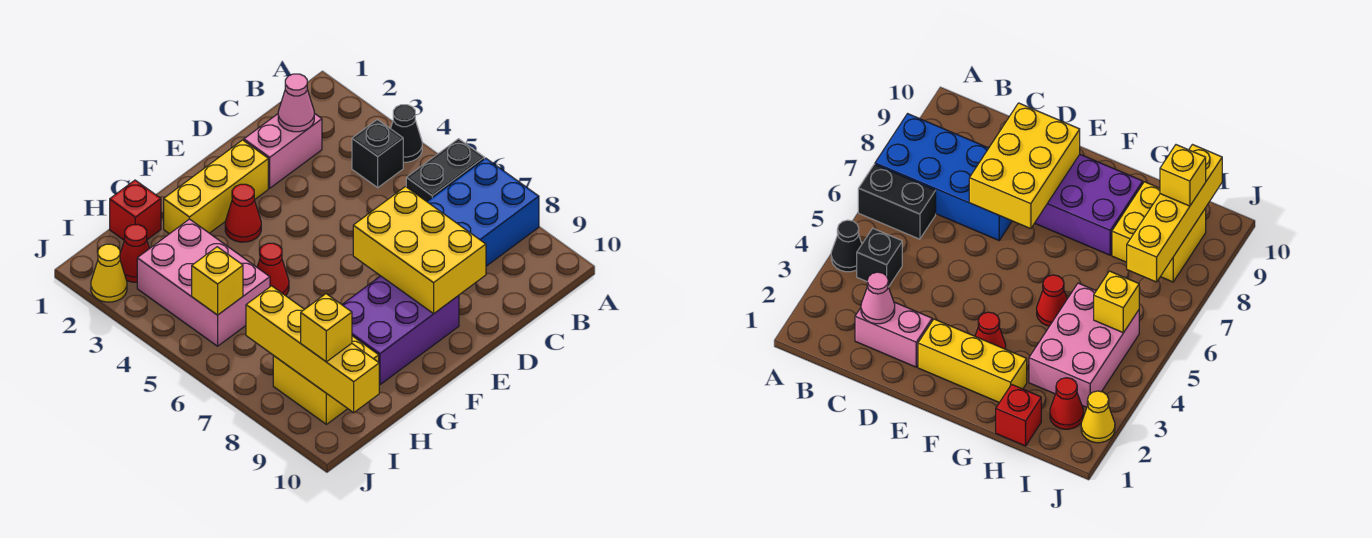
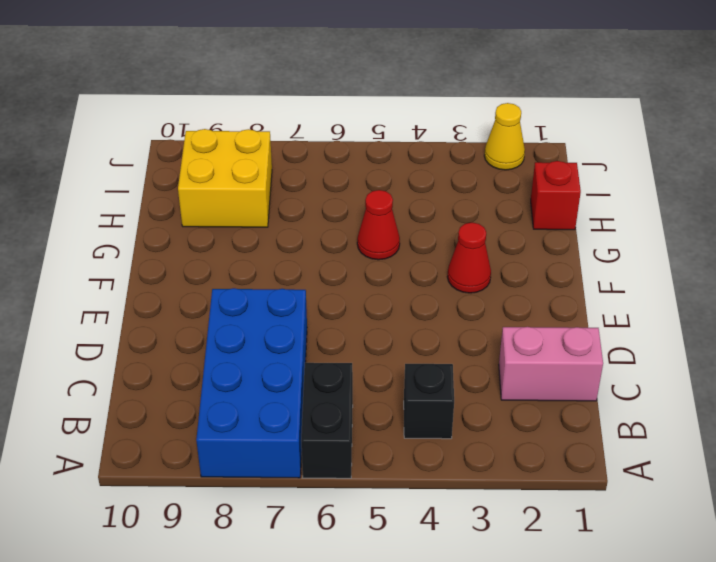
pink brick C1:C2 level 1 -> pink brick C2:D2 level 1
none -> black cone A4 level 1
none -> yellow brick E2:G2 level 1
none -> purple brick E8:G9 level 1

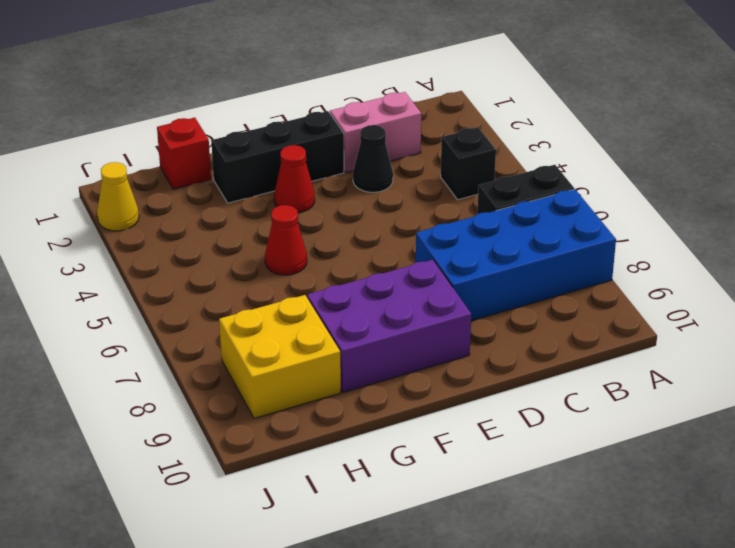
black cone D3 level 1 -> black cone A4 level 1
black brick E2:G2 level 1 -> yellow brick E2:G2 level 1
none -> pink brick H3:I5 level 1
none -> red cone I2 level 1
none -> pink cone C2 level 2

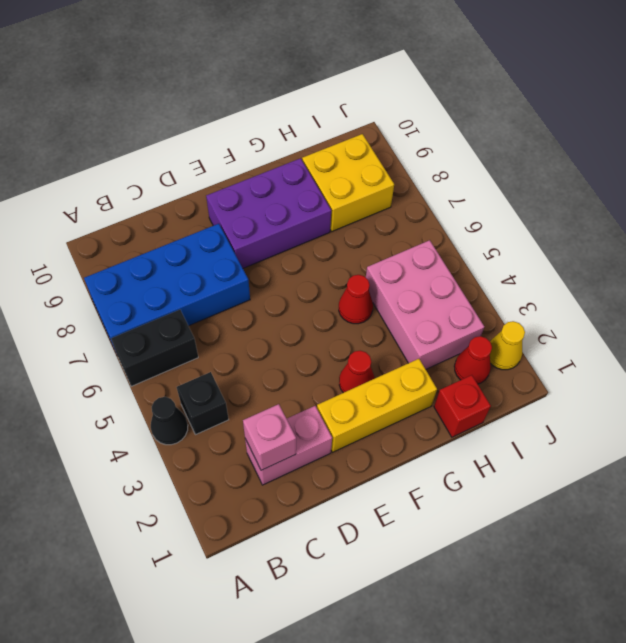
pink brick C2 level 2 -> pink cone C2 level 2
none -> yellow brick D7:E9 level 2
none -> yellow brick I5 level 2
none -> yellow brick I7:I10 level 2

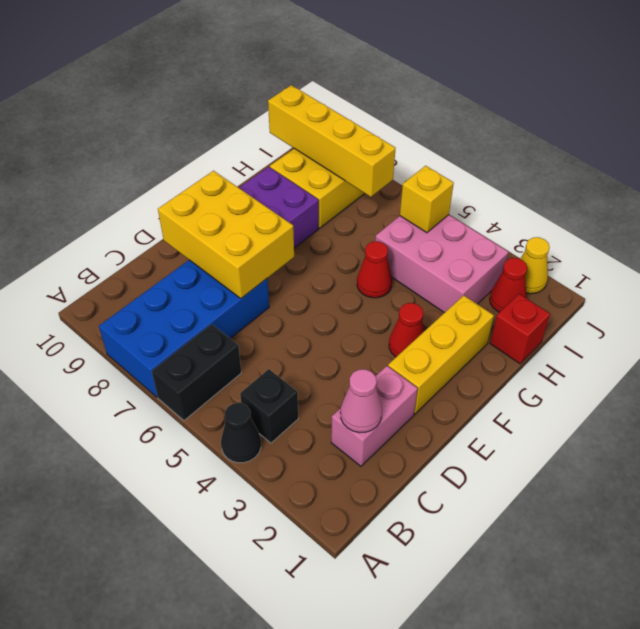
none -> yellow brick I9 level 3

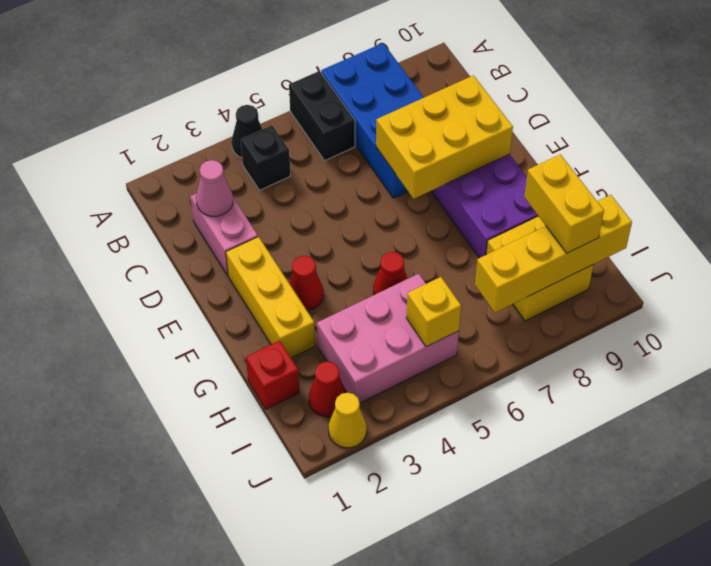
yellow brick H9:I9 level 3 -> yellow brick I9 level 3

